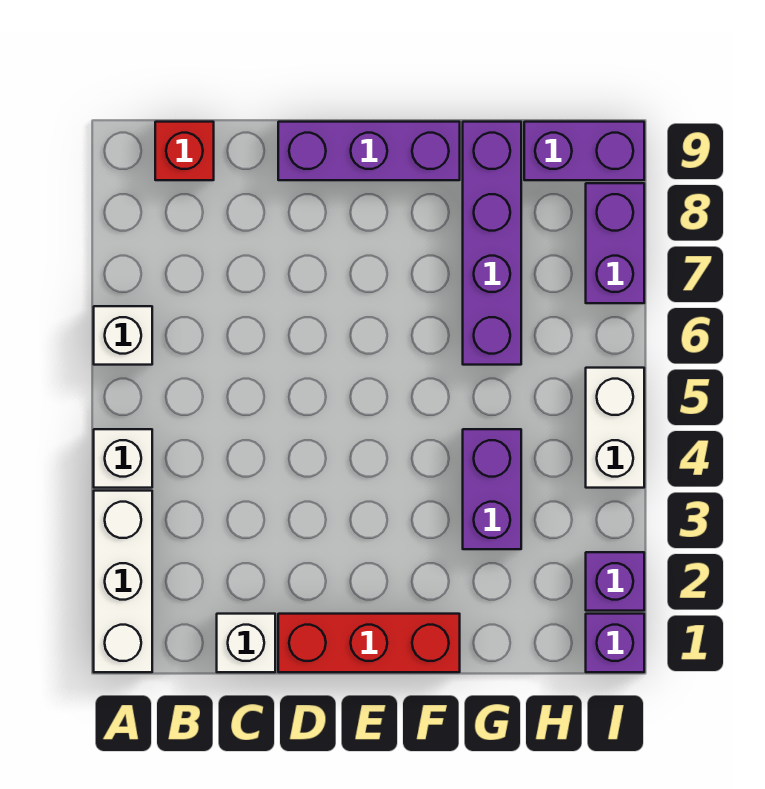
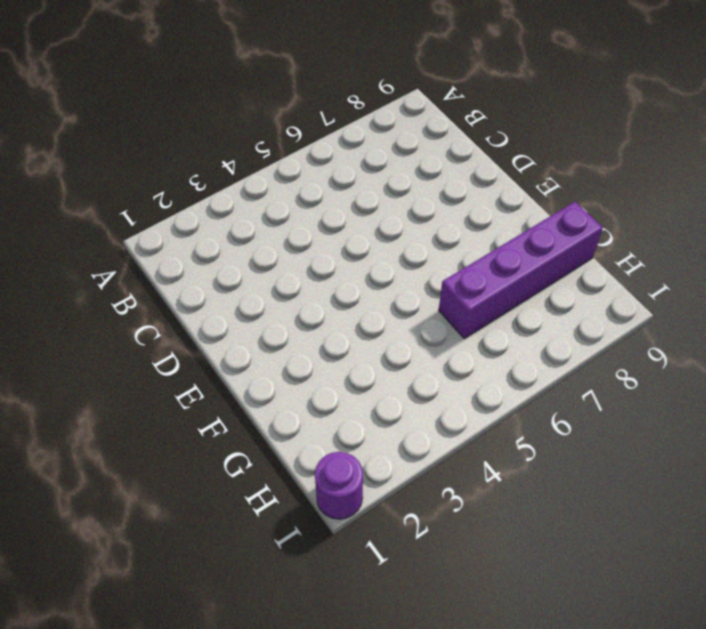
purple round brick I1 level 1 -> purple brick I1 level 1
none -> white brick A1:A3 level 1
none -> white brick A4 level 1
none -> white brick A6 level 1

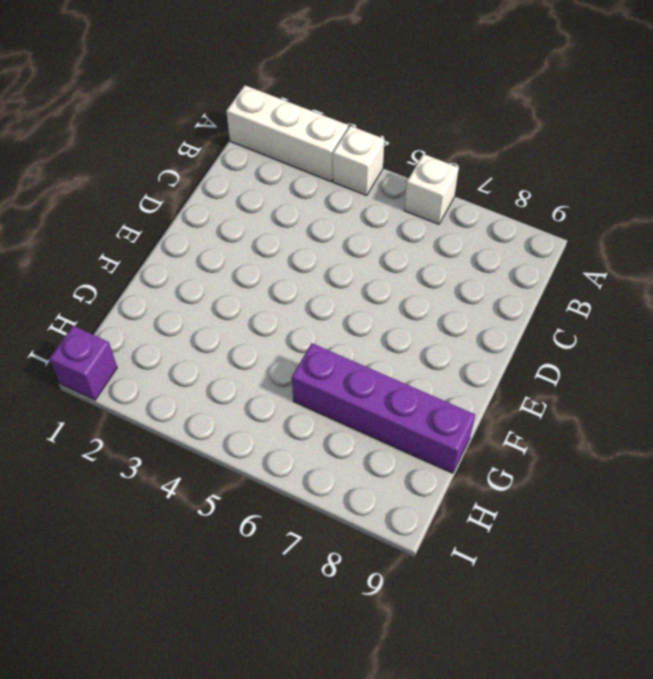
none -> red brick B9 level 1
none -> white brick C1 level 1
none -> red brick D1:F1 level 1

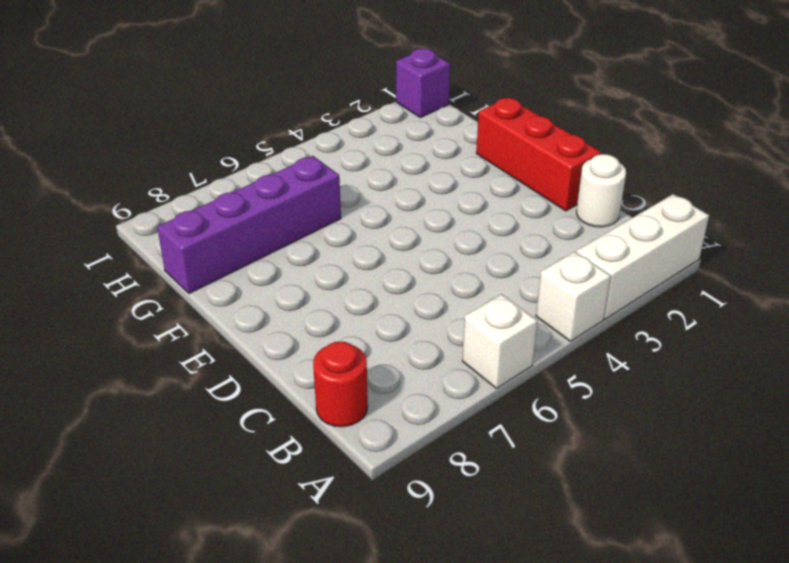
red round brick B9 level 1 -> red brick B9 level 1
white round brick C1 level 1 -> white brick C1 level 1
none -> purple brick D9:F9 level 1
none -> purple brick G3:G4 level 1
none -> purple brick H9:I9 level 1

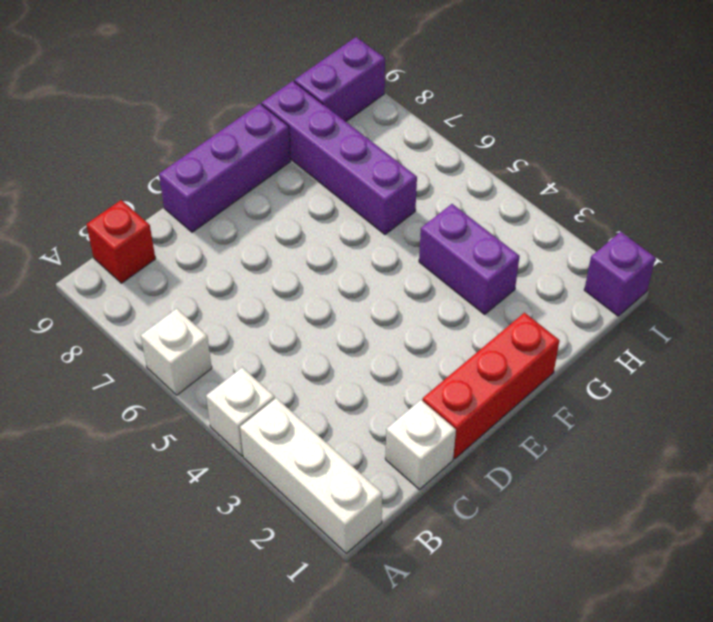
none -> purple brick I2 level 1
none -> white brick I4:I5 level 1
none -> purple brick I7:I8 level 1

